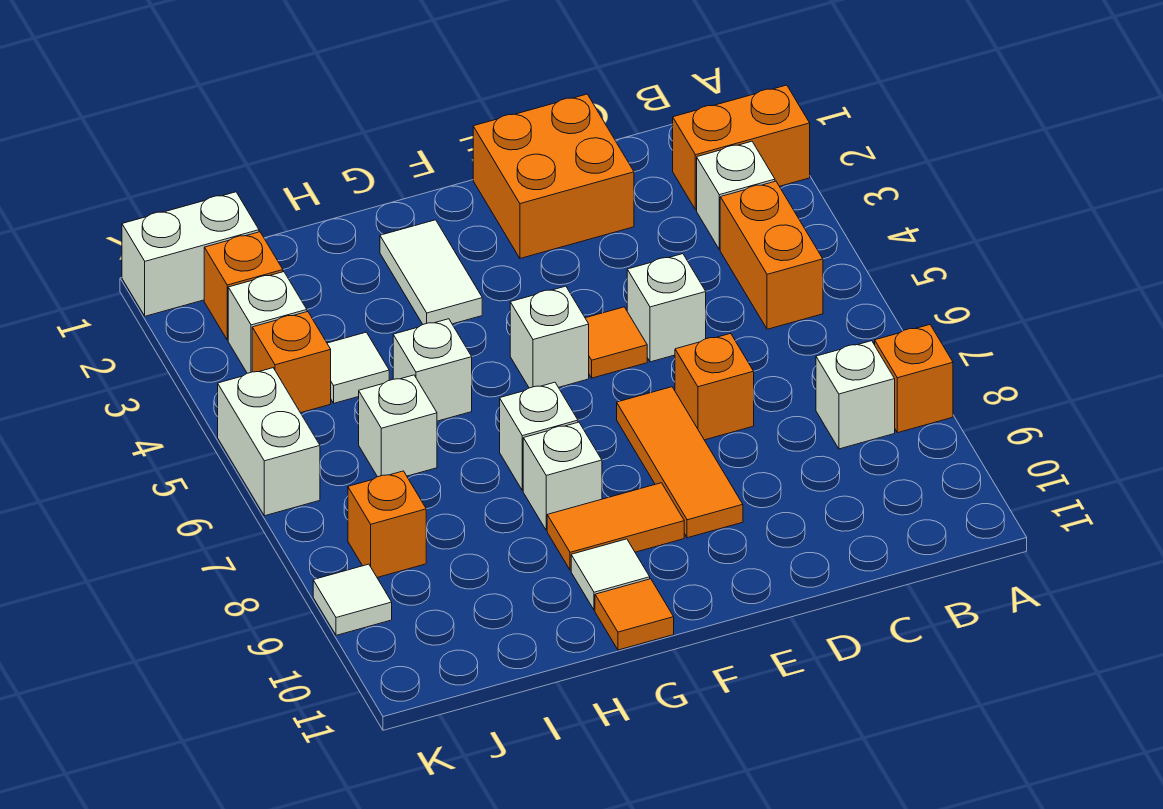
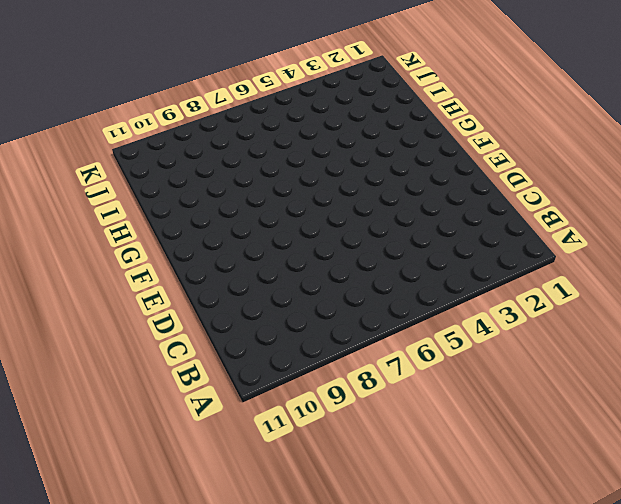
none -> orange brick A2:B2 level 1
none -> orange brick A8 level 1
none -> white brick B3 level 1

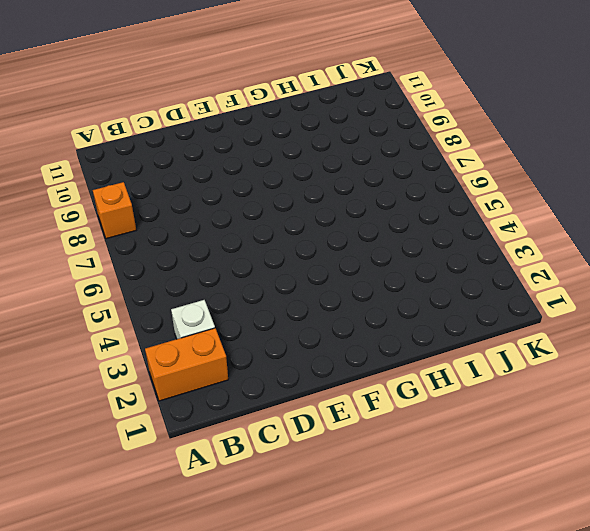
none -> orange brick B4:B5 level 1
none -> white brick B8 level 1
none -> orange brick D1:E2 level 1

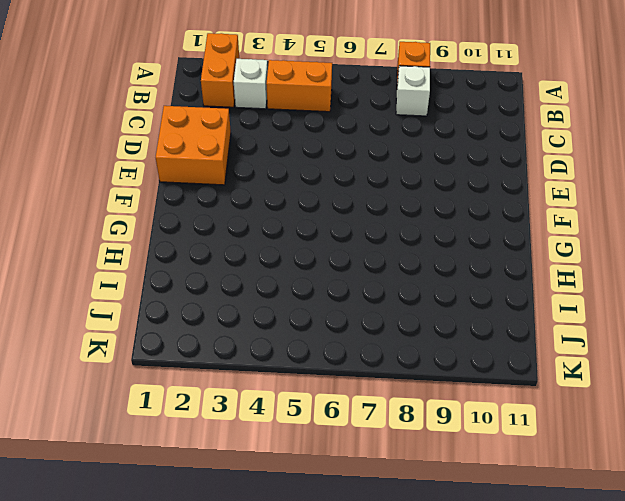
none -> white brick D5 level 1
none -> orange brick D7 level 1
none -> orange tile E5 level 1

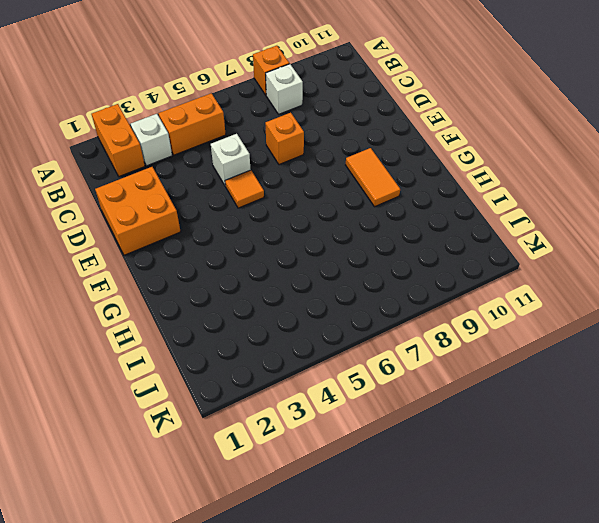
none -> orange tile E7:E9 level 1
none -> white brick F5 level 1
none -> white tile G2:G3 level 1

